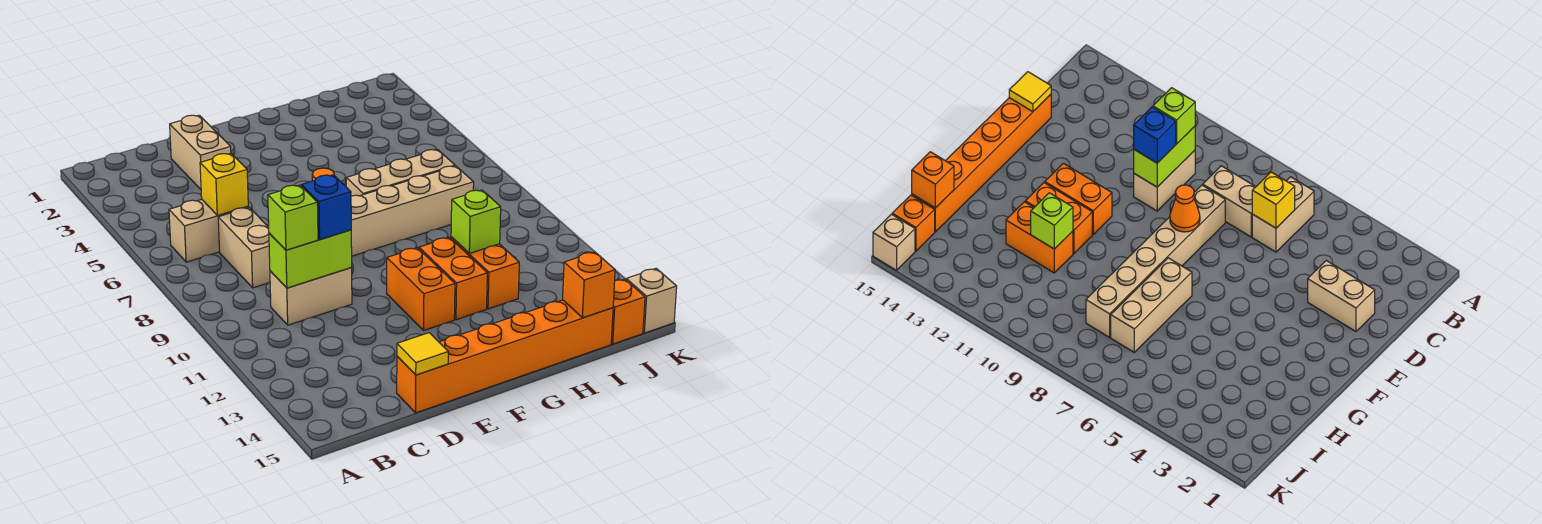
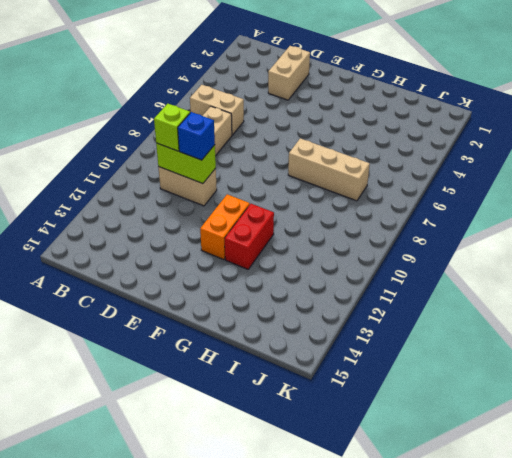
red brick G11:G12 level 1 -> orange brick G11:G12 level 1
none -> tan brick D8:I8 level 1
none -> orange brick D15:I15 level 1
none -> orange brick H11:H12 level 1

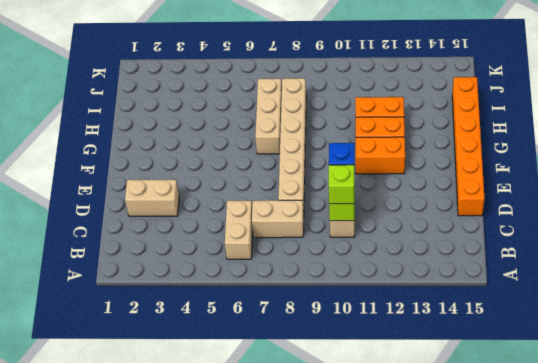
none -> orange brick J15 level 1
none -> tan brick K15 level 1
none -> yellow brick C6 level 2

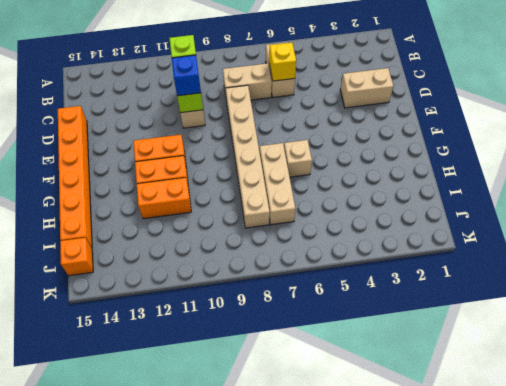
tan brick G6 level 1 -> tan brick K15 level 1
none -> yellow tile D15 level 2
none -> orange cone E8 level 2
none -> lime brick H11 level 2

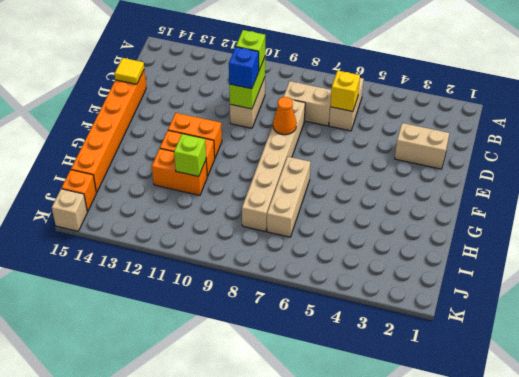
none -> orange brick I15 level 2

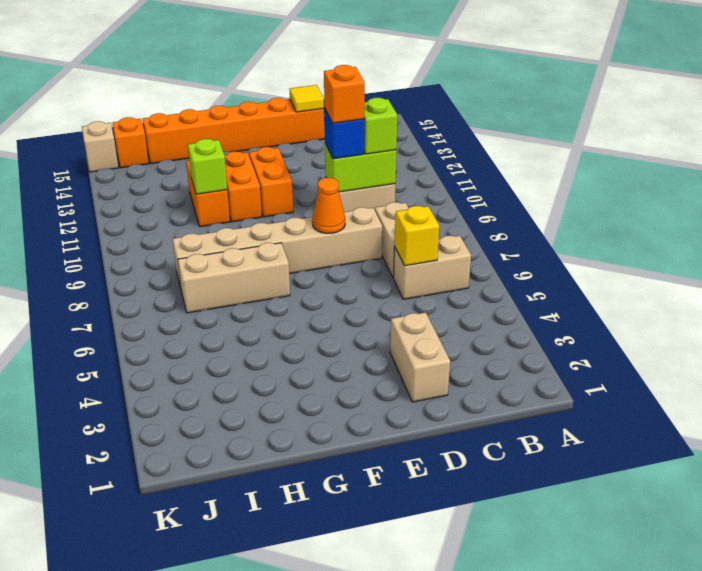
orange brick D10 level 4 -> orange brick I15 level 2

